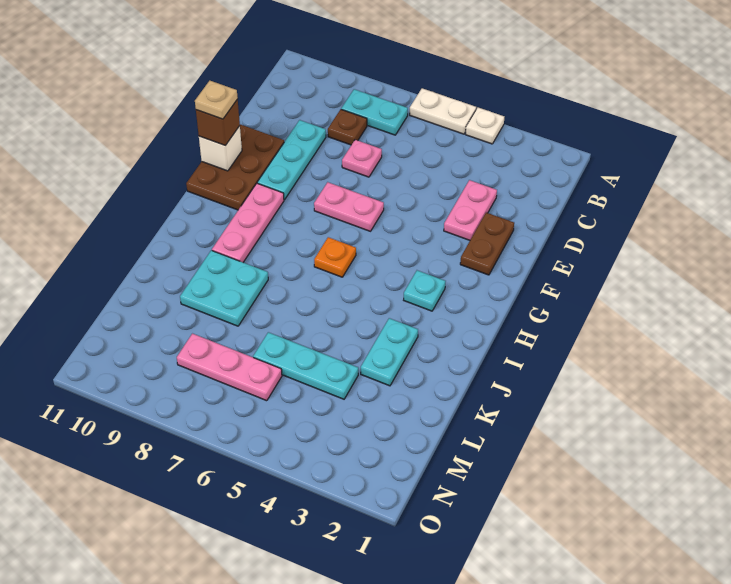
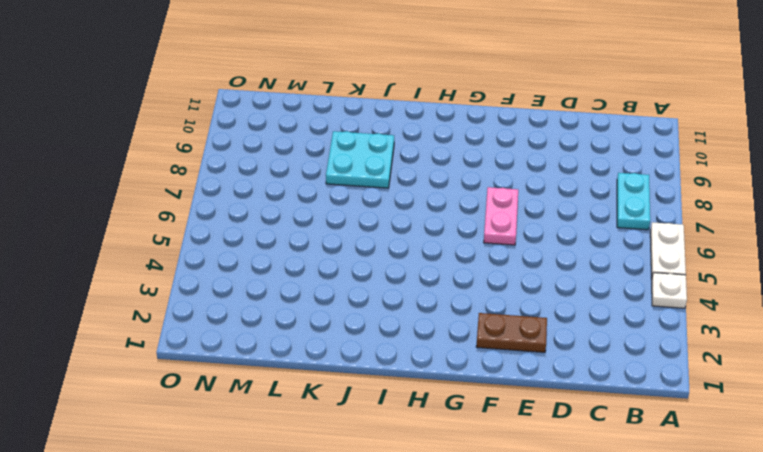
none -> brown plate C8 level 1
none -> pink plate D3:E3 level 1
none -> pink plate D7 level 1

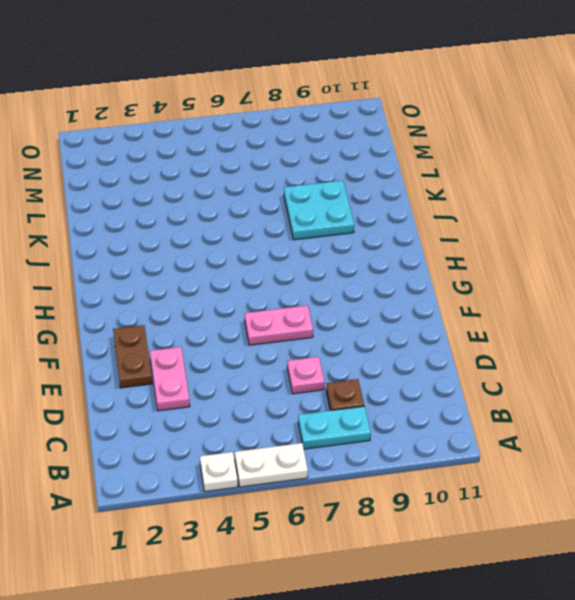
none -> cyan plate D9:F9 level 1
none -> brown plate E10:G11 level 1
none -> pink plate G9:I9 level 1

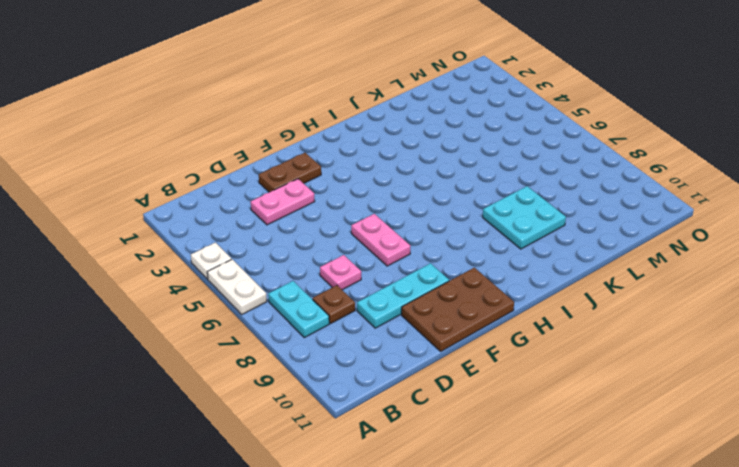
none -> pink plate G9:I9 level 1
none -> cyan plate H3 level 1
none -> orange plate H6 level 1

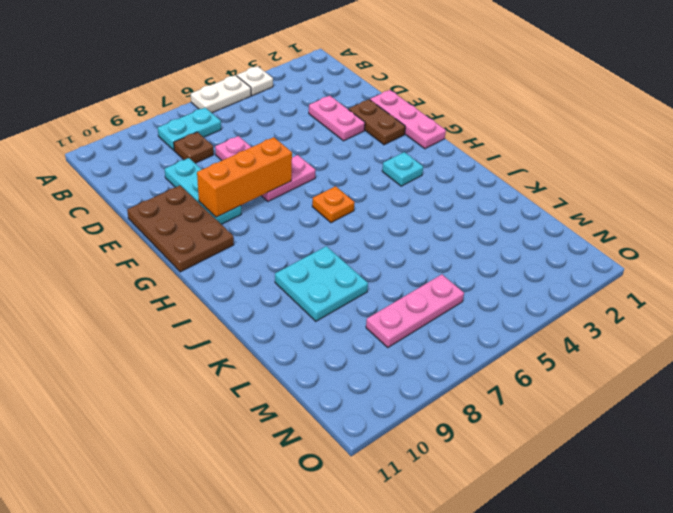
pink plate E1:G1 level 1 -> pink plate G9:I9 level 1
orange brick F7:F9 level 2 -> none
none -> cyan plate J3:K3 level 1
none -> cyan plate L4:L6 level 1
none -> white brick F11 level 2

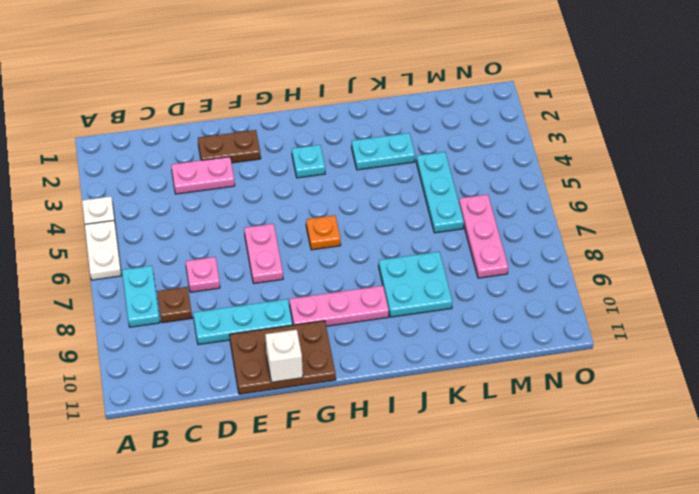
none -> brown brick F11 level 3
none -> tan plate F11 level 4

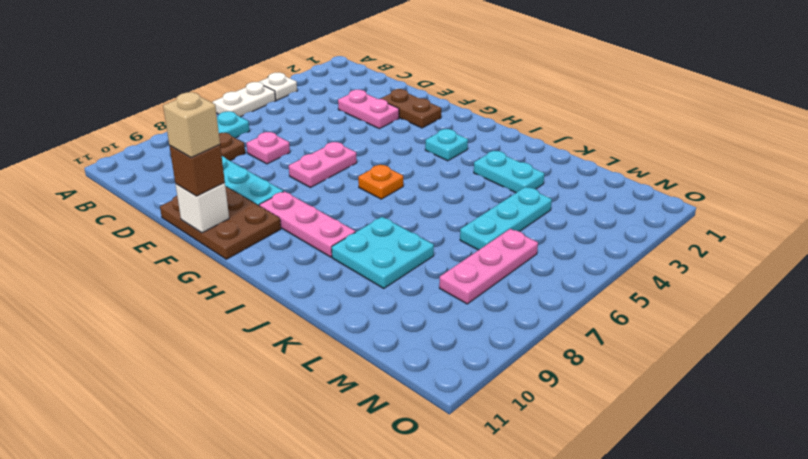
tan brick F11 level 4 -> tan plate F11 level 4

